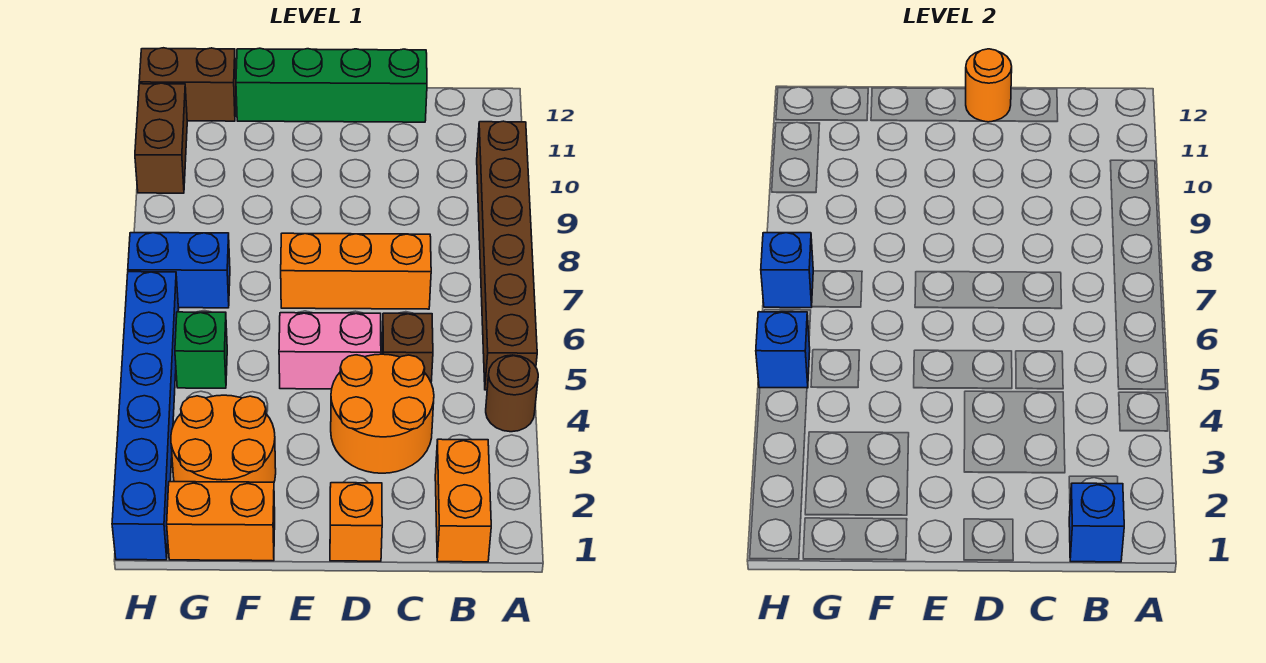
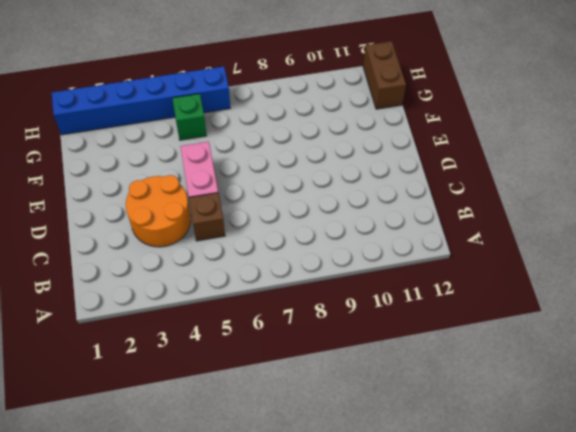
none -> brown round brick A4 level 1
none -> brown brick A5:A10 level 1
none -> orange brick B1:B2 level 1

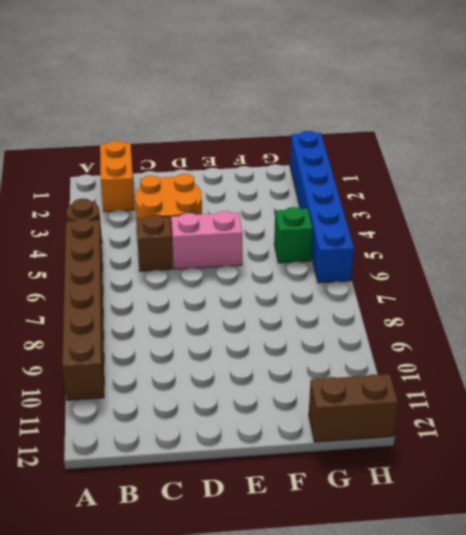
none -> orange brick C7:E7 level 1
none -> green brick C12:F12 level 1
none -> orange brick D1 level 1

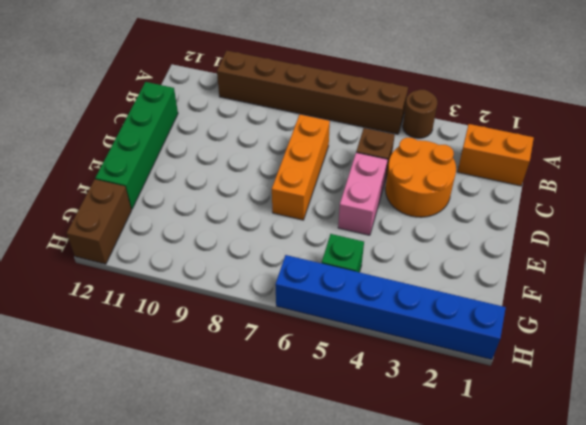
none -> orange brick D1 level 1
none -> orange brick F1:G1 level 1
none -> orange round brick F2:G3 level 1

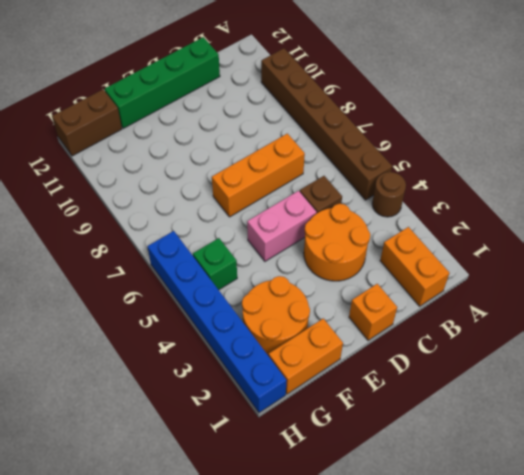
none -> blue brick G7:H7 level 1
none -> brown brick H10:H11 level 1
none -> blue brick B1 level 2

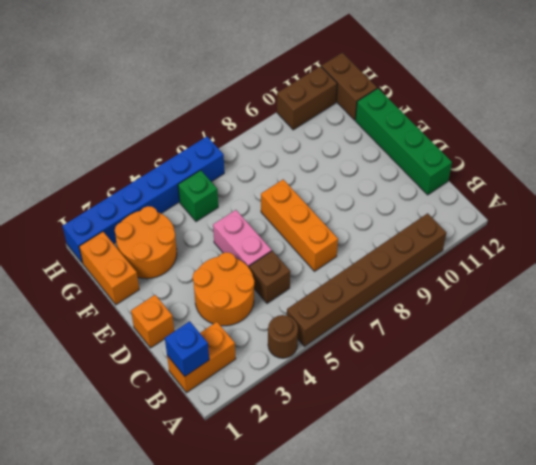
none -> blue brick G7:H7 level 1
none -> orange round brick D12 level 2
none -> blue brick H5 level 2

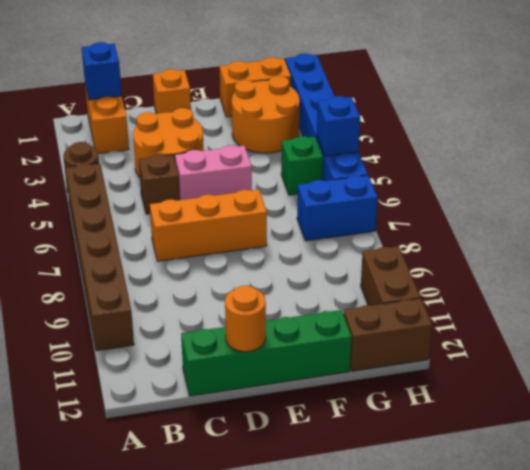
none -> blue brick H7 level 2

